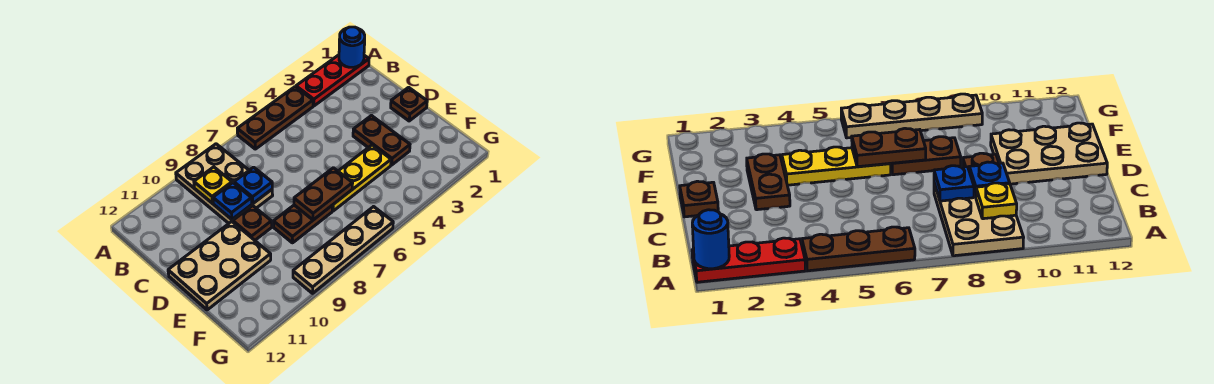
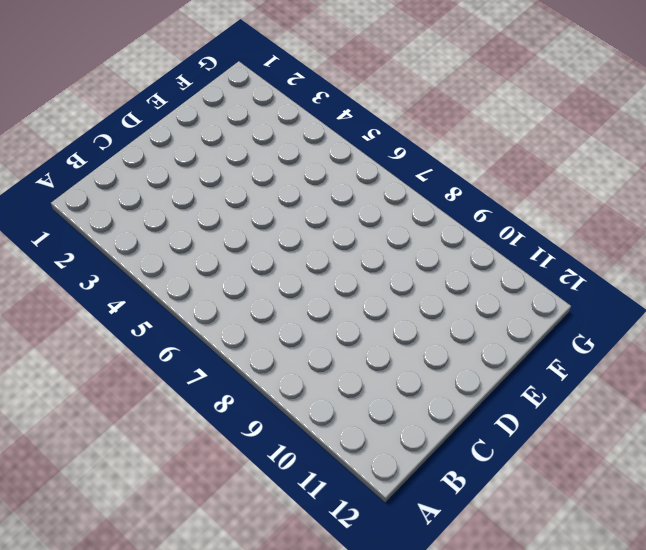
none -> red plate A1:A3 level 1
none -> brown plate A4:A6 level 1
none -> tan plate A8:C9 level 1

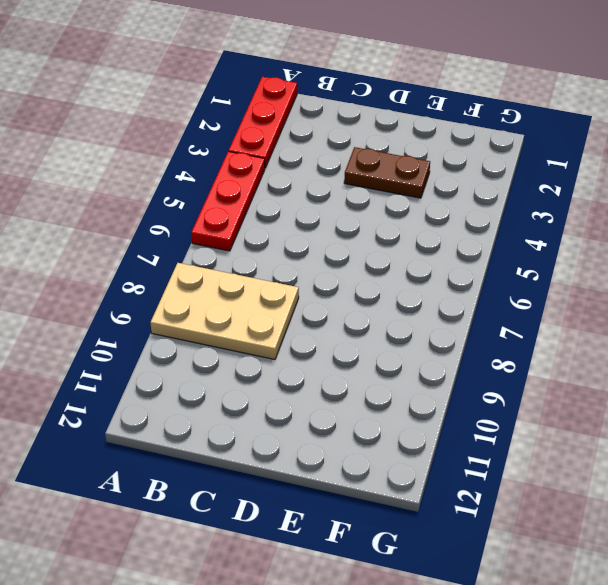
red plate A4:A6 level 1 -> brown plate A4:A6 level 1
none -> brown plate D1 level 1
none -> brown plate D9 level 1
none -> tan plate D10:E12 level 1

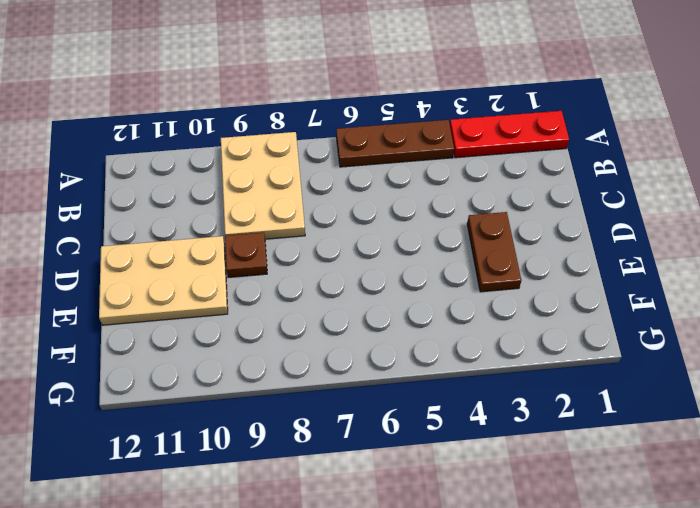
none -> brown plate D1 level 1
none -> yellow plate E4:E6 level 1
none -> brown plate E7:E8 level 1

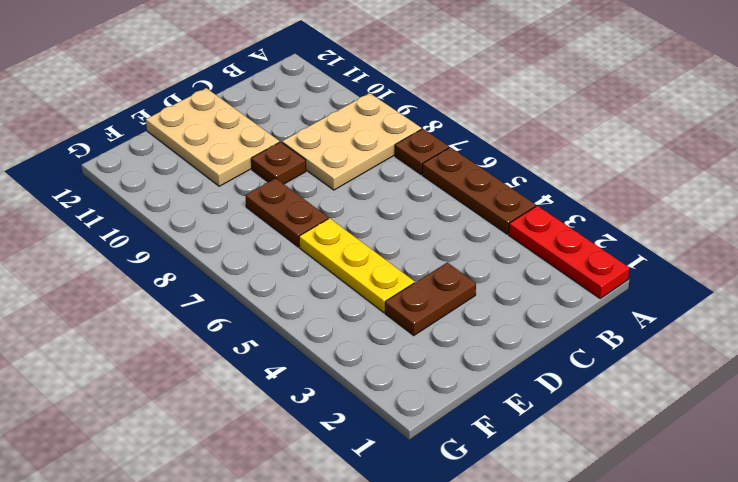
brown plate A7 level 1 -> brown plate D1 level 1
none -> tan plate G6:G9 level 1
none -> blue round brick A1 level 2
none -> yellow plate B9 level 2

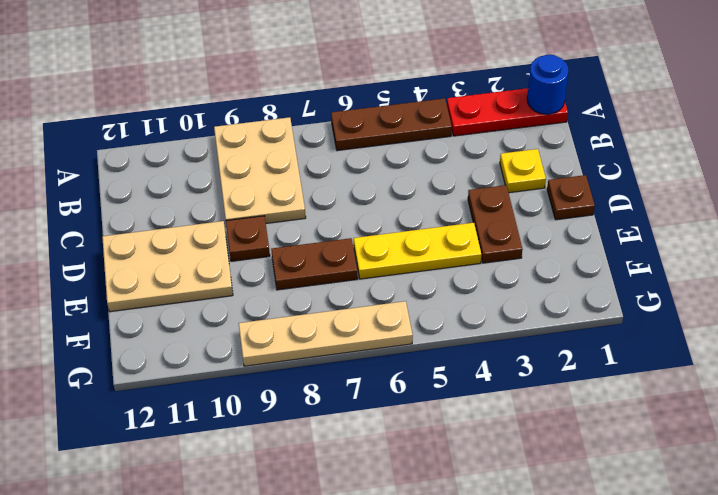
yellow plate C2 level 1 -> yellow plate B9 level 2
none -> blue plate C8 level 2
none -> blue plate C9 level 2
none -> brown plate E6:E7 level 2

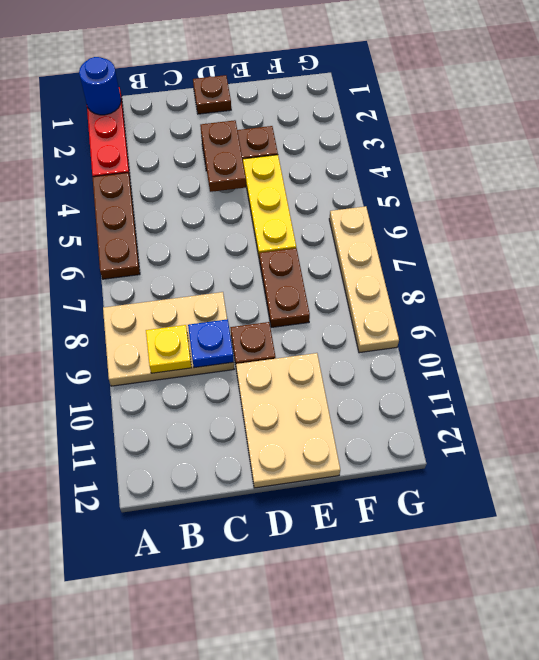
brown plate D3:D4 level 2 -> brown plate E6:E7 level 2
none -> blue plate C8 level 2

